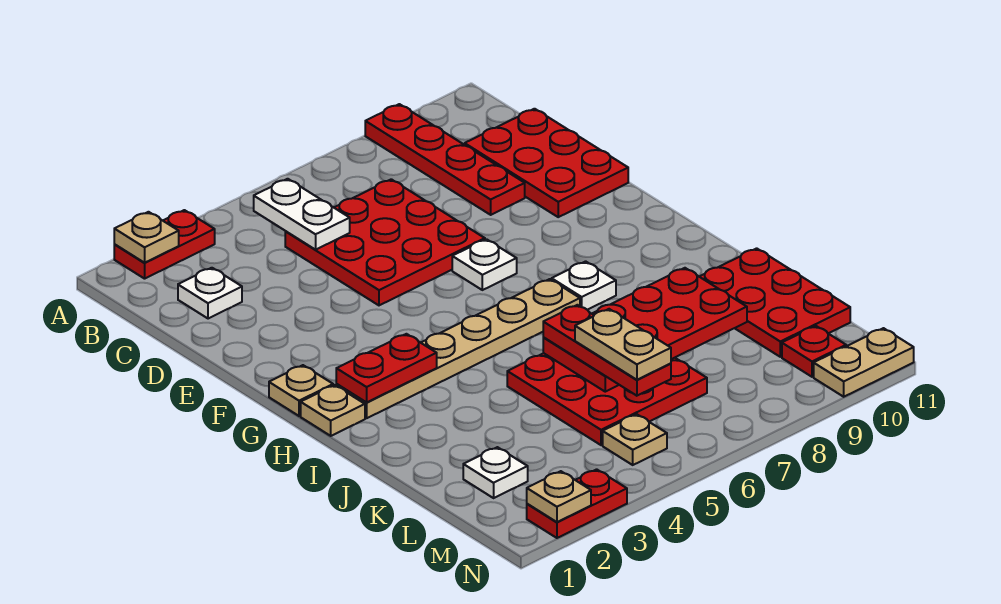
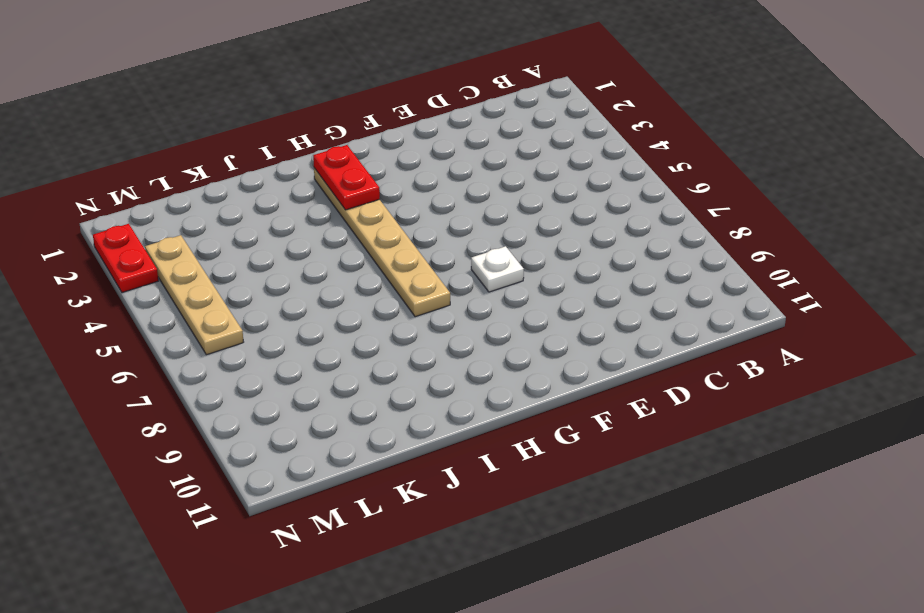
tan plate M3:M6 level 1 -> tan plate M5 level 1
none -> red plate A2:A3 level 1
none -> red plate A9:D9 level 1
none -> white plate C2 level 1

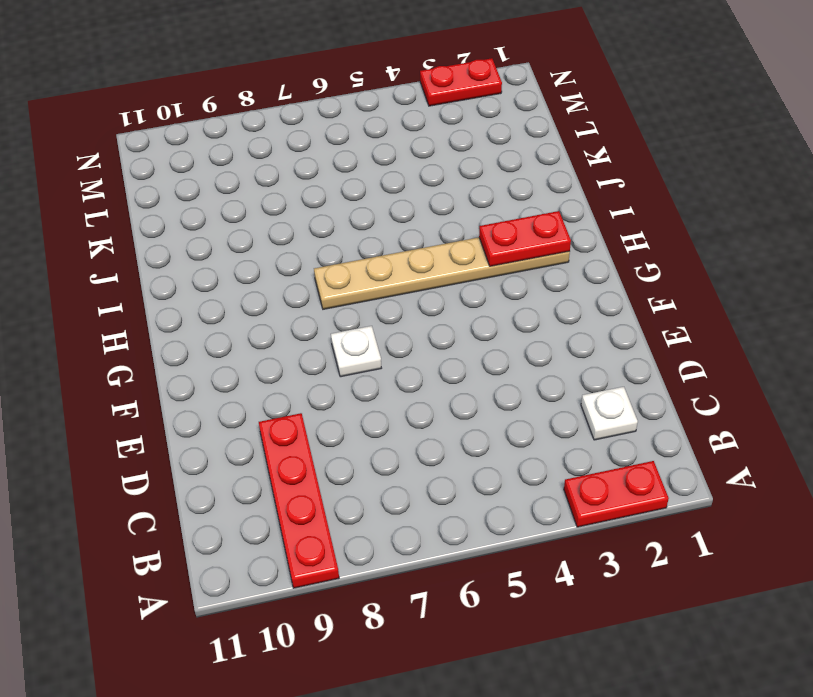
none -> red plate C5:E7 level 1
none -> red plate C10:E11 level 1
none -> tan plate G1 level 1

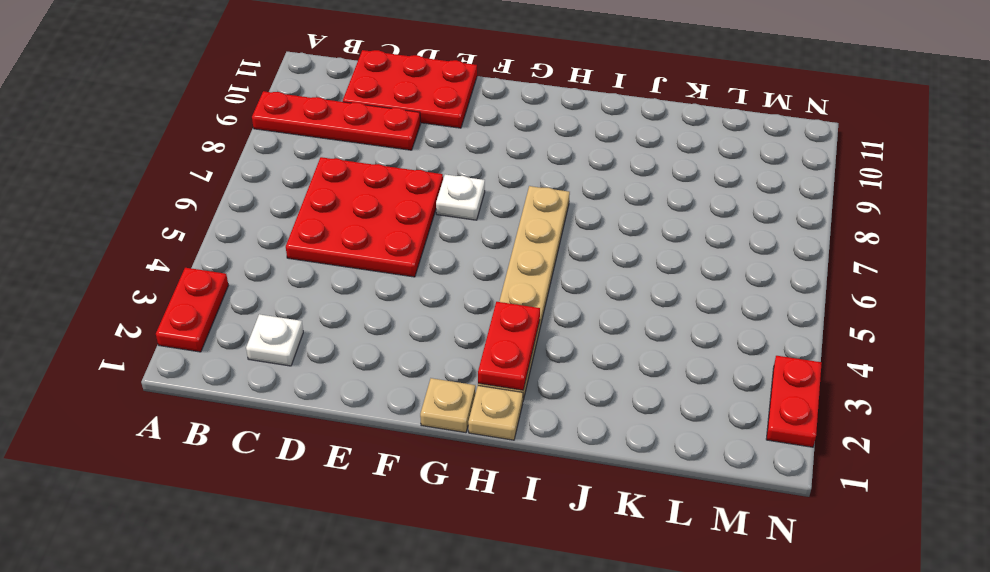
none -> white plate H8 level 1
none -> red plate J5:L7 level 1
none -> red plate J10:L11 level 1

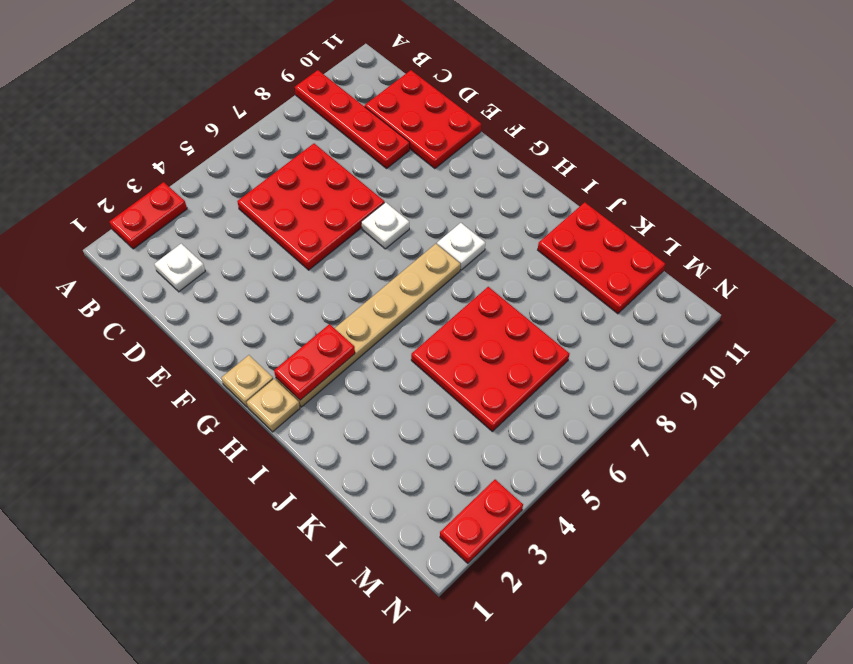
none -> white plate L2 level 1
none -> tan plate M5 level 1
none -> red plate M10 level 1

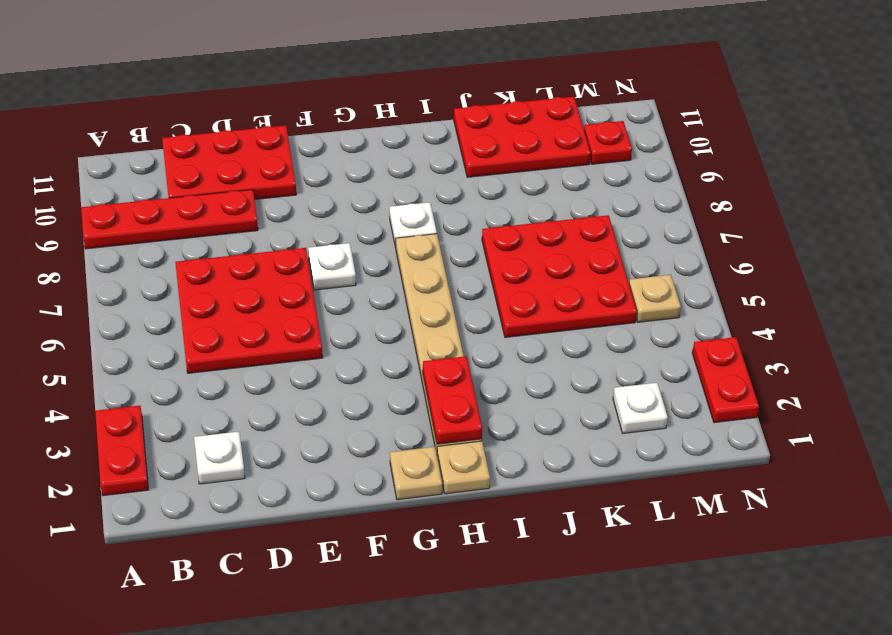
none -> tan plate N10:N11 level 1
none -> tan plate A2 level 2
none -> white plate B5:C5 level 2

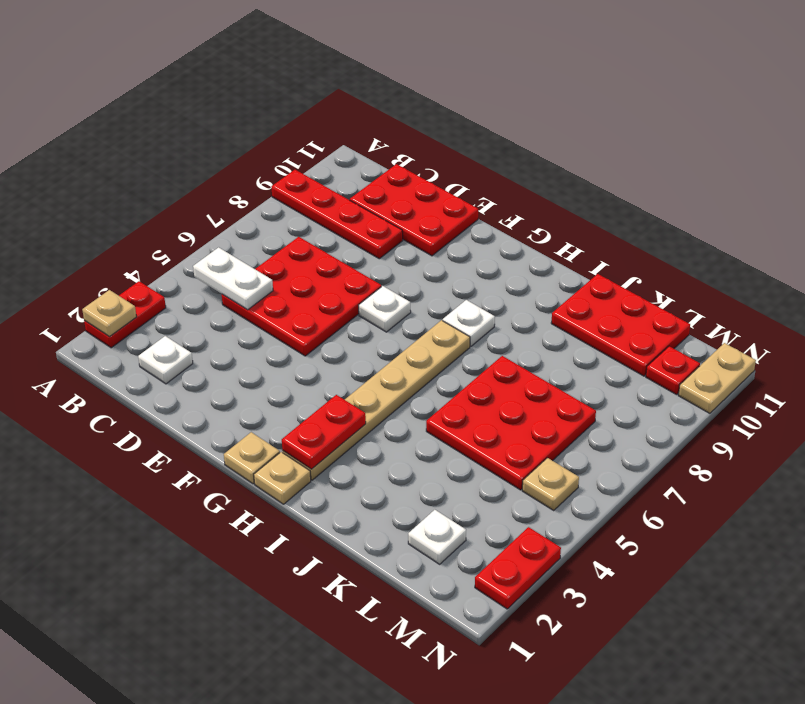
none -> red plate J6:K9 level 2
none -> tan plate N2 level 2
none -> red plate J6:L6 level 3

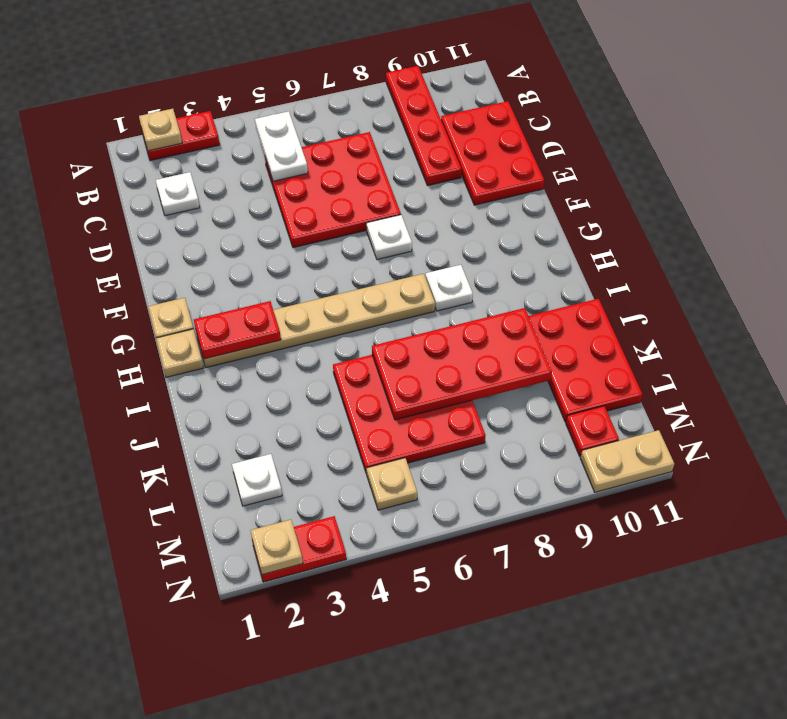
none -> red plate J6:L6 level 3
none -> tan plate K6:L6 level 4

